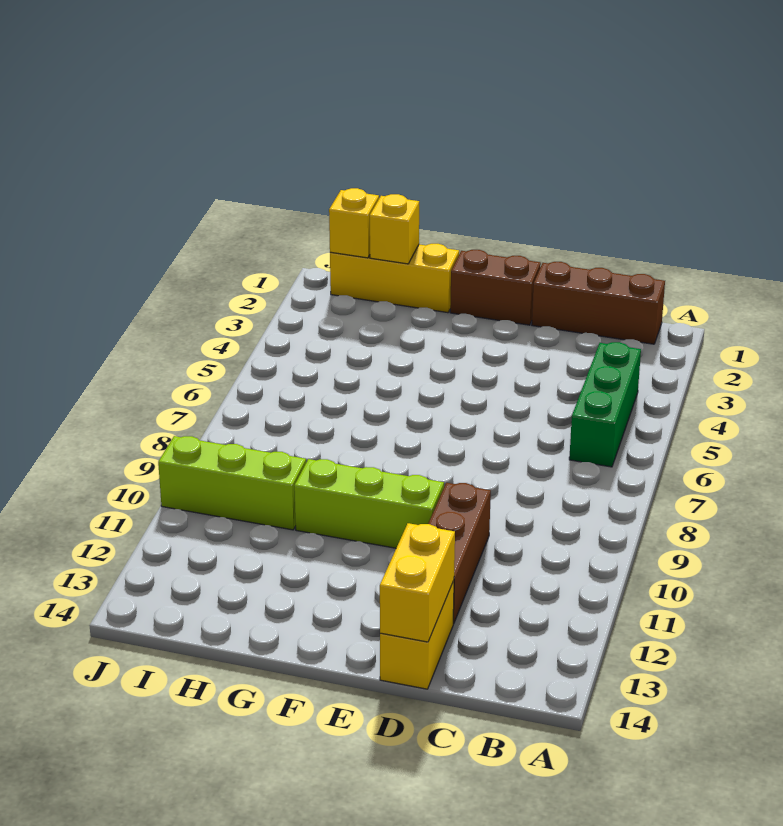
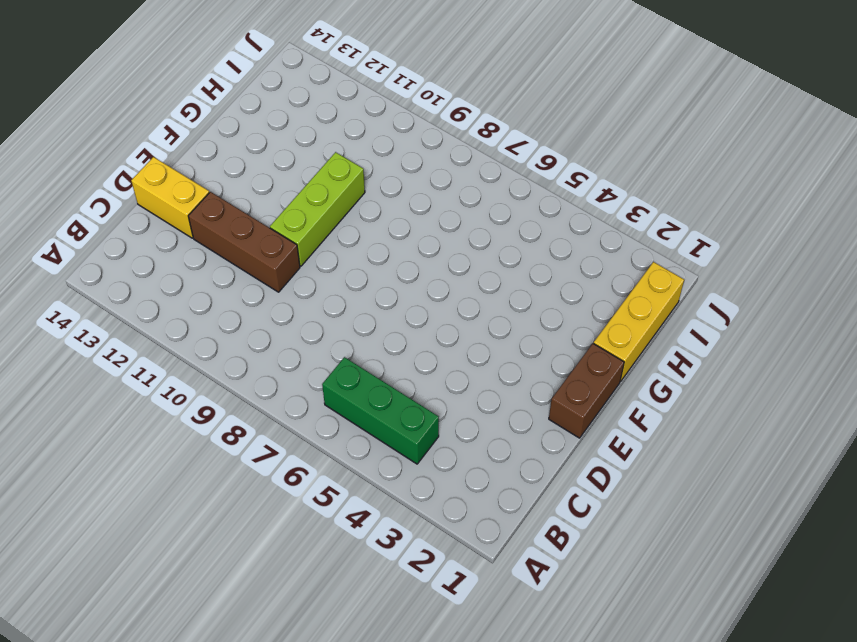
none -> brown brick B1:D1 level 1
none -> lime brick H10:J10 level 1

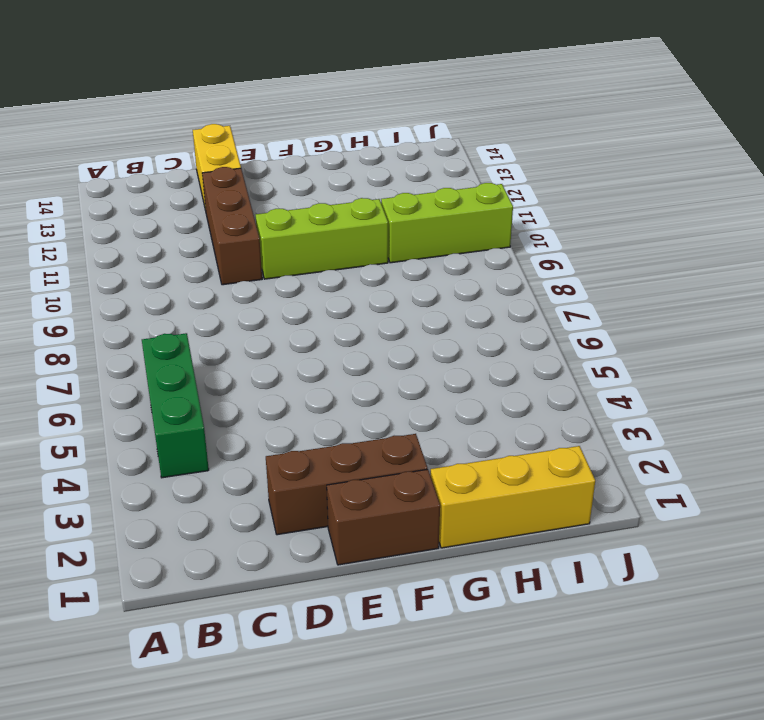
brown brick D2:F2 level 1 -> brown brick B1:D1 level 1
none -> yellow brick D13:D14 level 2
none -> yellow brick H1 level 2

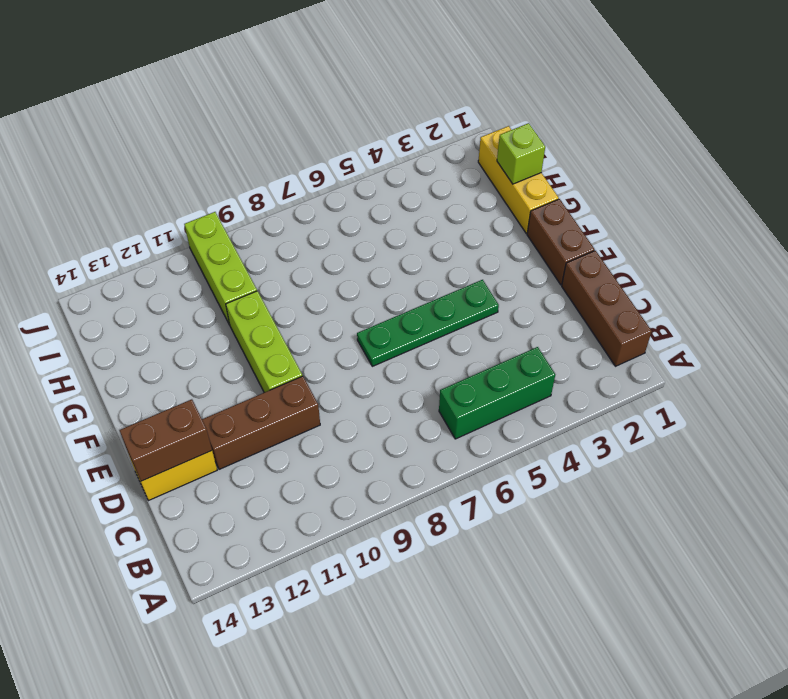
brown brick D13:D14 level 2 -> yellow brick D13:D14 level 2
green plate E4:E7 level 1 -> none
lime brick H1 level 2 -> yellow brick H1 level 2
none -> yellow brick I1 level 2

